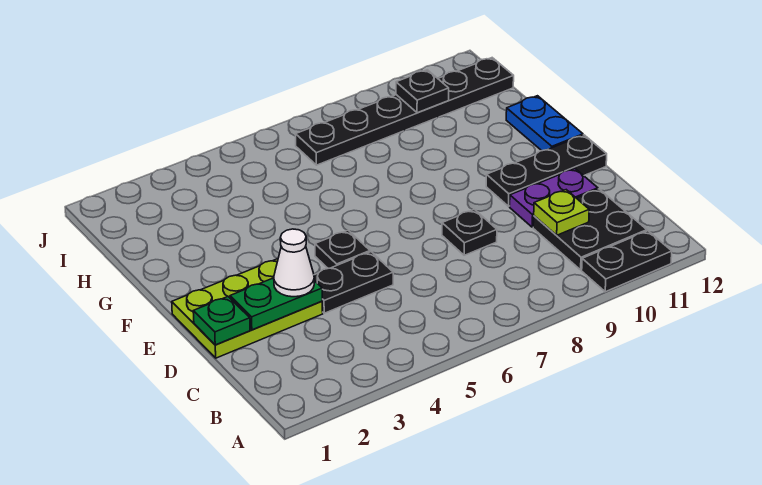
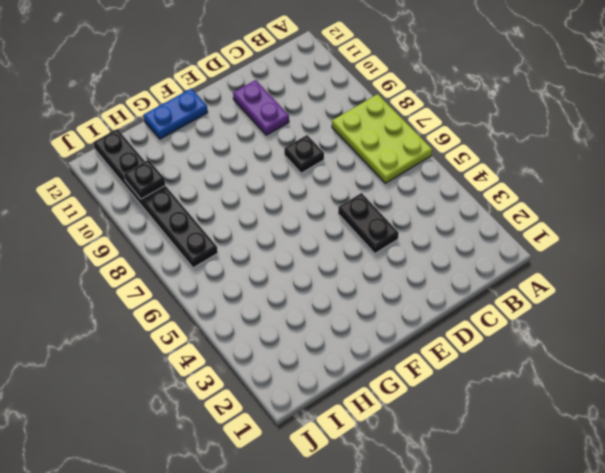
lime plate A6:B8 level 1 -> lime plate D1:E3 level 1
none -> black plate A10:A11 level 1
none -> black plate B10:C11 level 1
none -> black plate E5 level 1

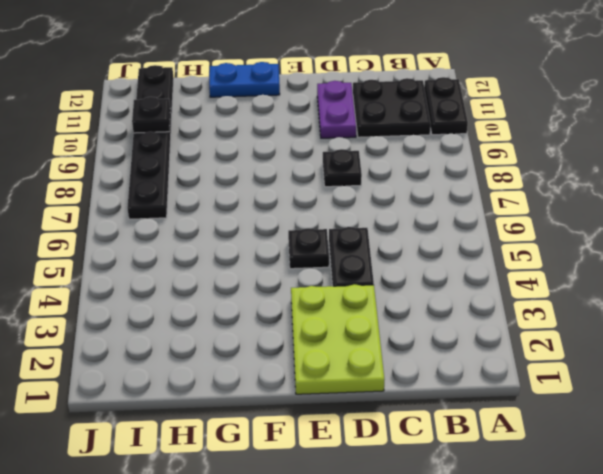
none -> black plate E10:E12 level 1
none -> lime plate C10 level 2
none -> green plate D1 level 2

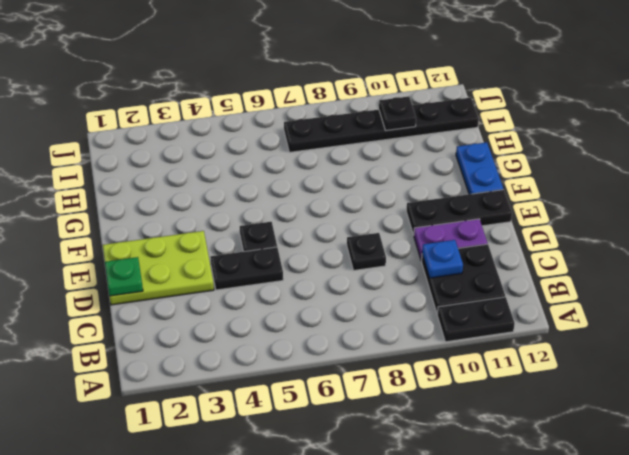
blue plate C10 level 2 -> lime plate C10 level 2
none -> green plate D2:D3 level 2
none -> white cone D3 level 3

